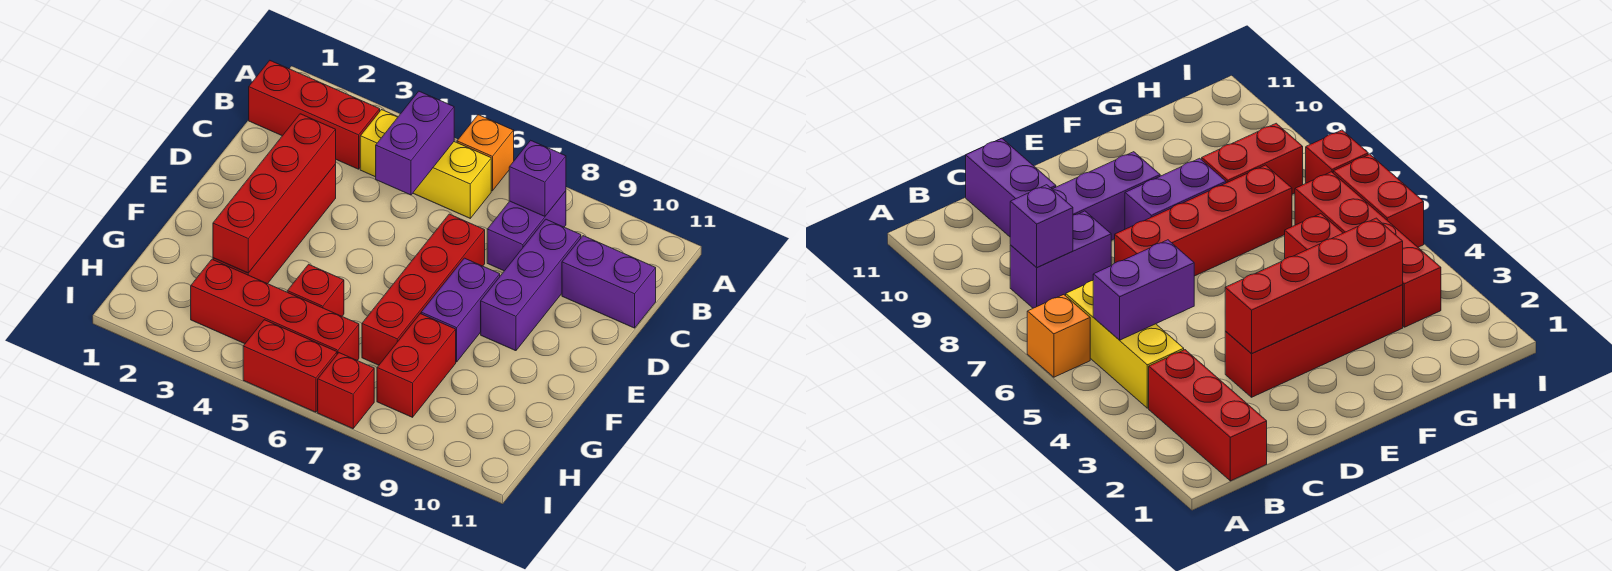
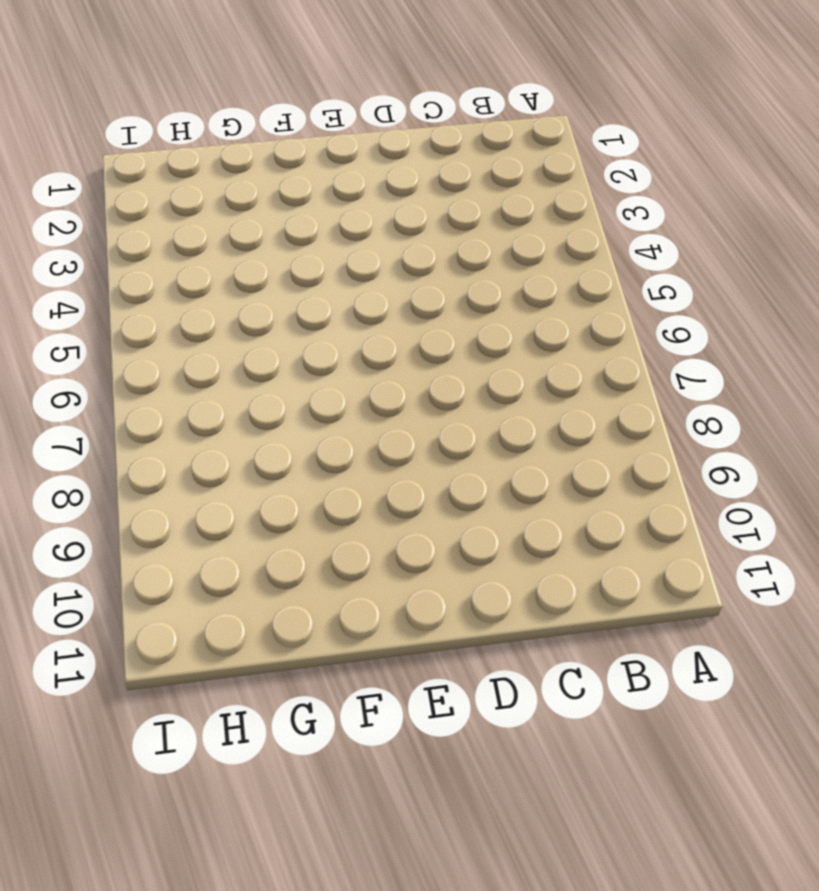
none -> orange brick A6 level 1
none -> red brick B1:B3 level 1
none -> yellow brick B4:B6 level 1

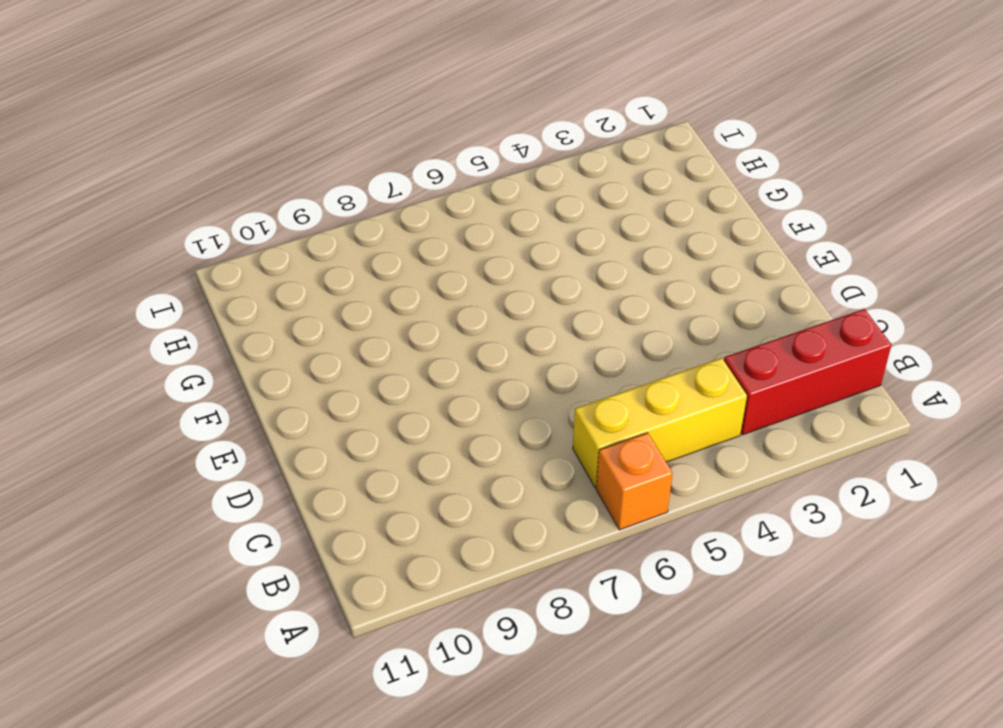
none -> purple brick B8:C8 level 1
none -> purple brick C9:E9 level 1
none -> purple brick C10:C11 level 1

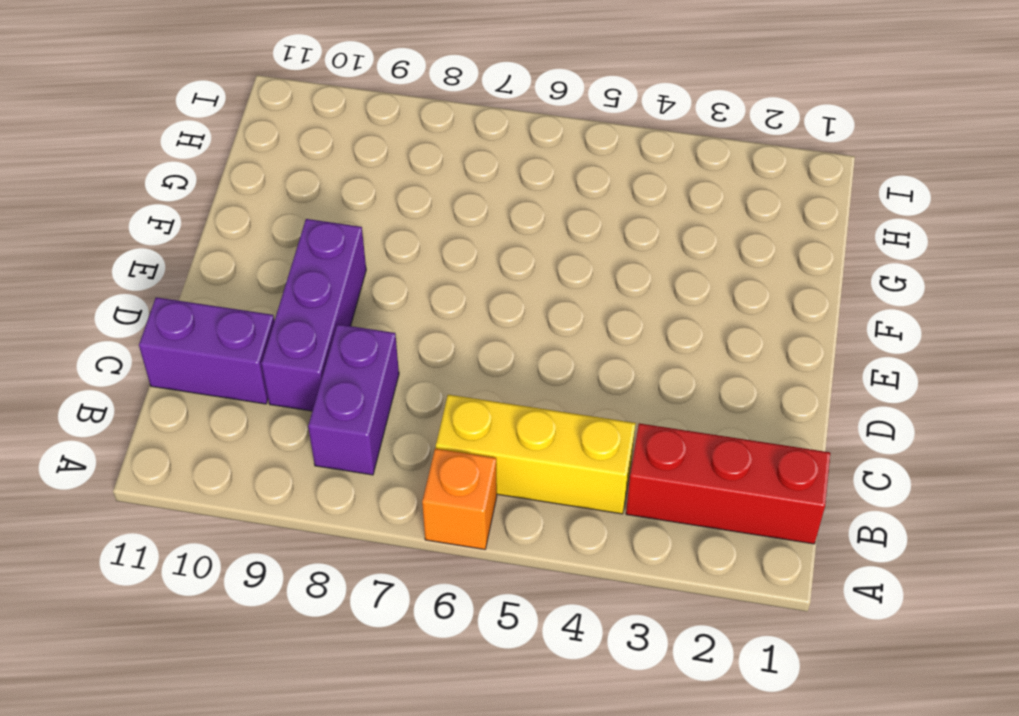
none -> red brick D3:G3 level 1
none -> red brick D7:G7 level 1
none -> purple brick E8:F8 level 1

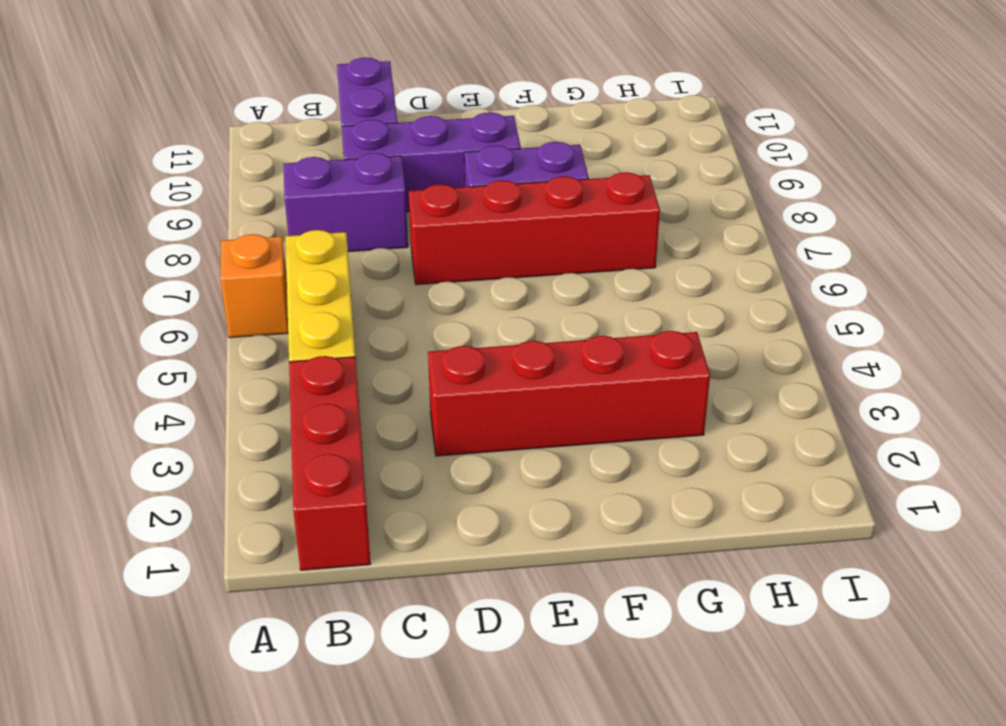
none -> red brick G5 level 1
none -> red brick G8:H8 level 1
none -> red brick H3:H6 level 1

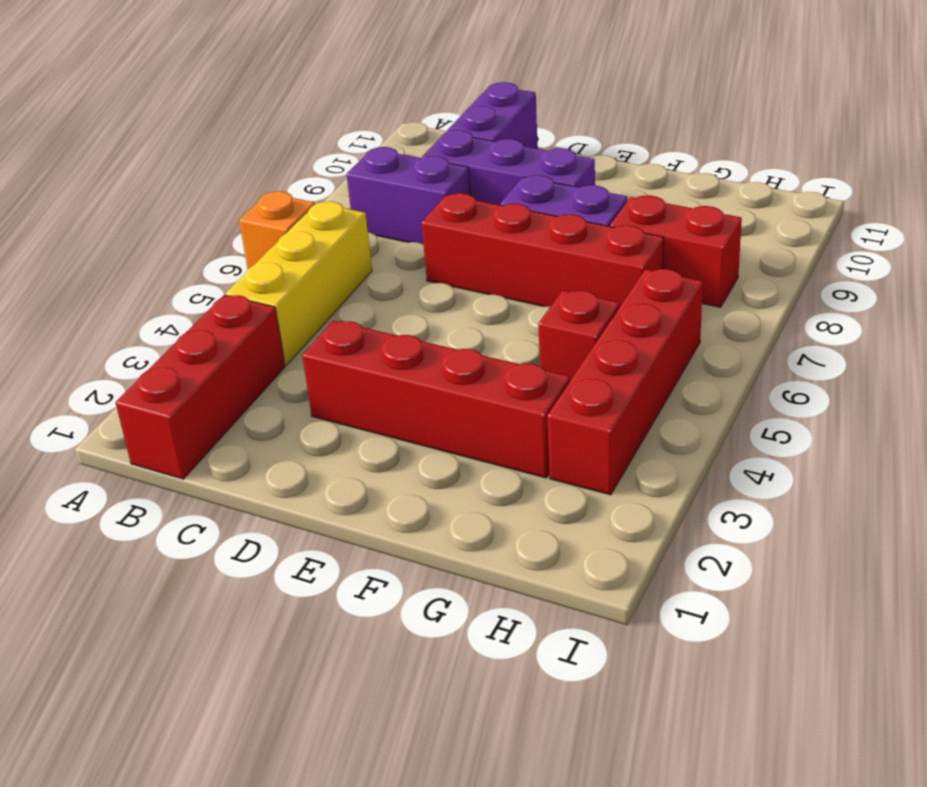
none -> red brick I5:I6 level 1
none -> red brick I7 level 1
none -> purple brick B5:C5 level 2

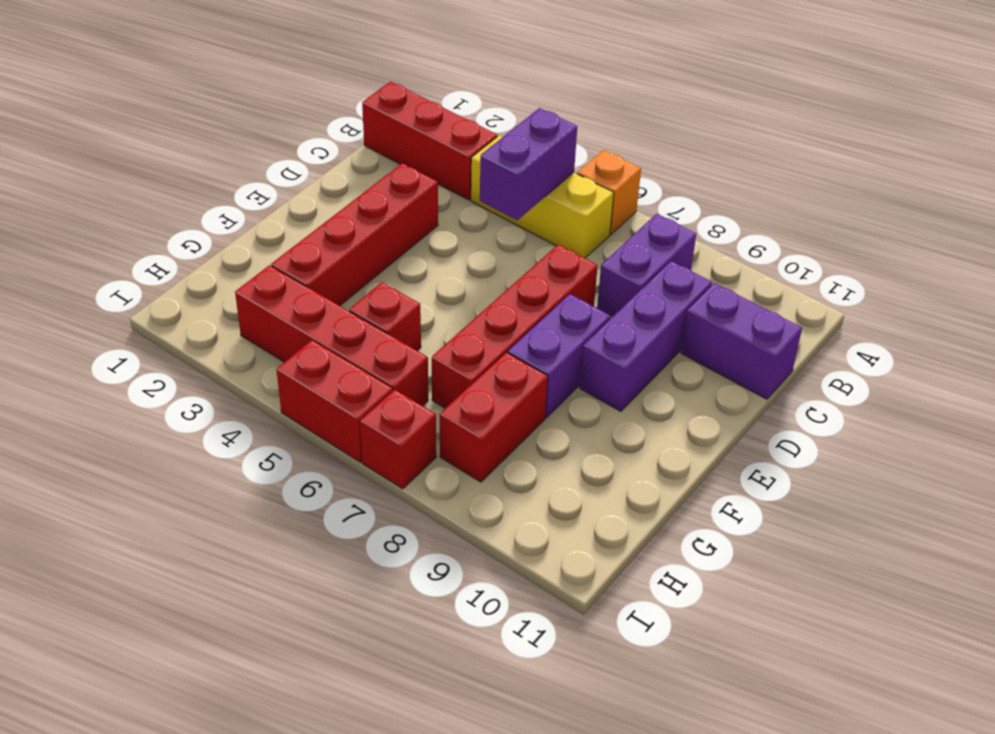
none -> purple brick B8 level 2
none -> red brick D3:G3 level 2

